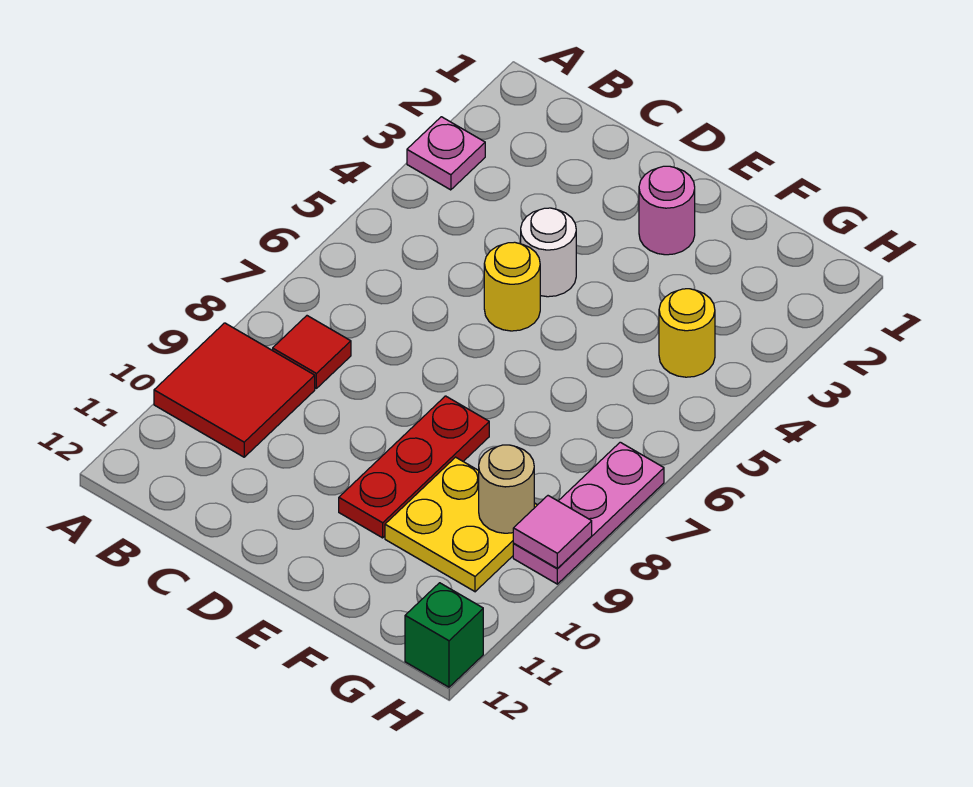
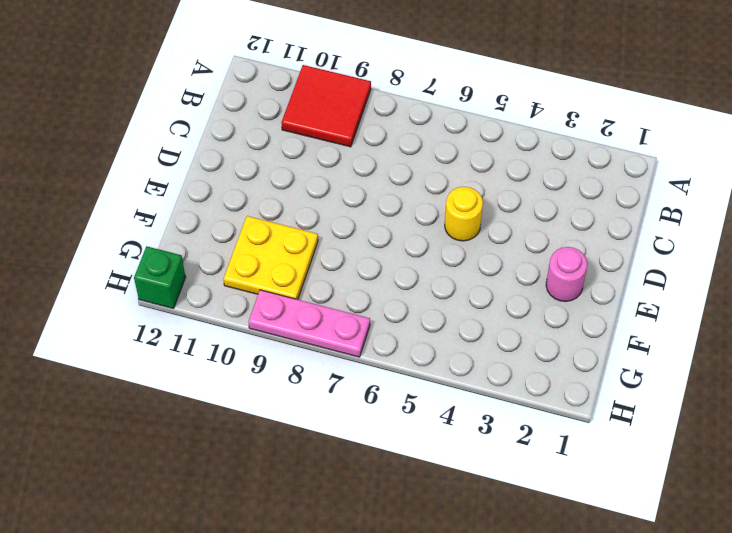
none -> pink plate A3 level 1
none -> red tile B8 level 1
none -> white round brick D4 level 1

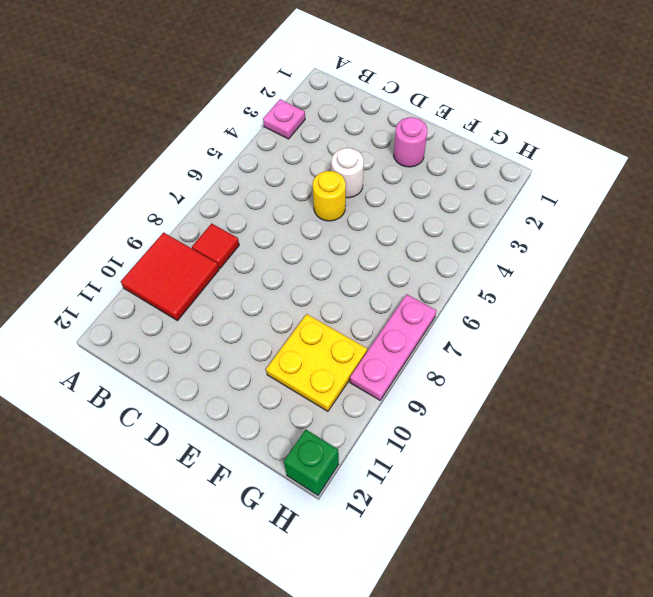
none -> red plate E8:E10 level 1
none -> yellow round brick G4 level 1
none -> tan round brick G9 level 2

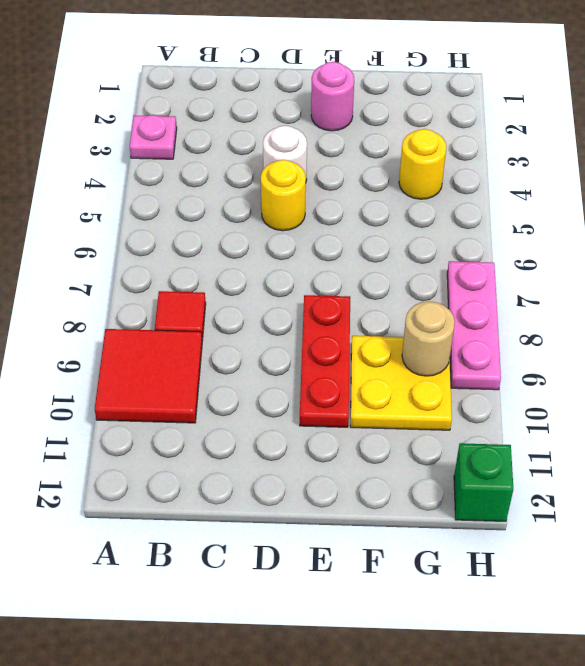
none -> pink tile H9 level 2

